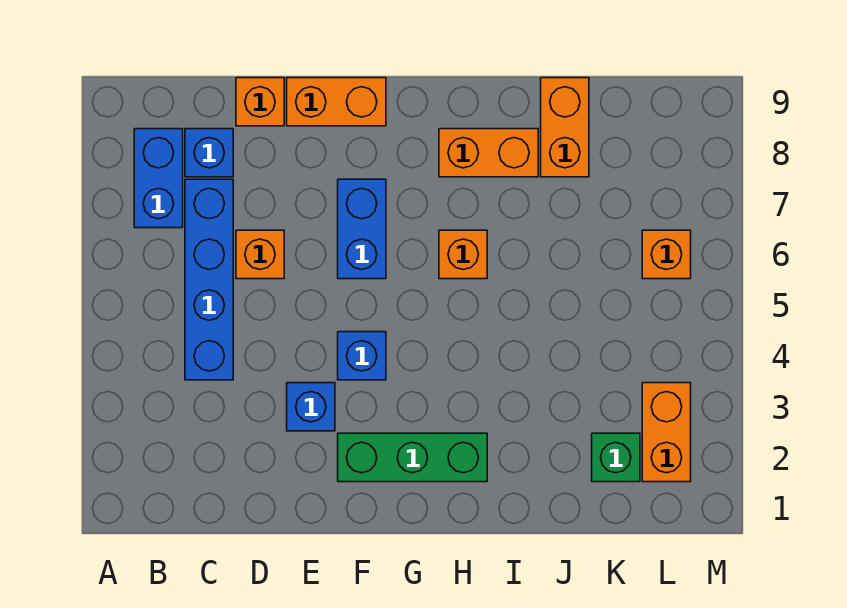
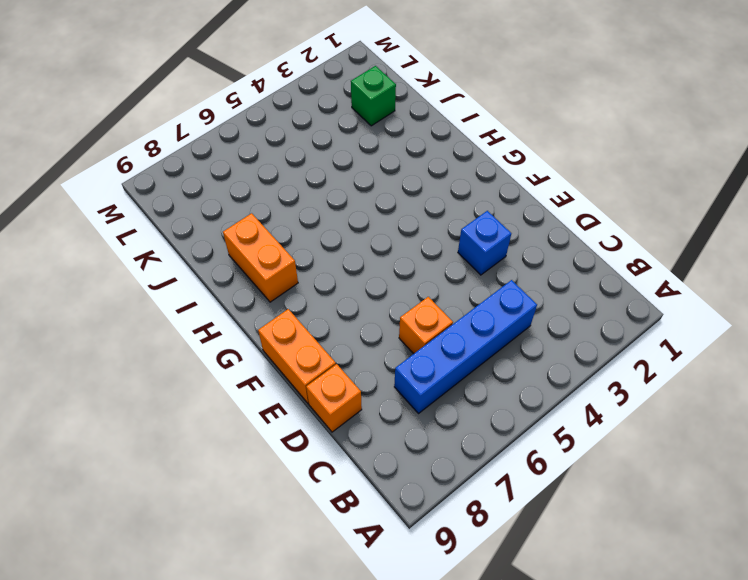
none -> blue brick B7:B8 level 1
none -> blue brick C8 level 1
none -> green brick F2:H2 level 1

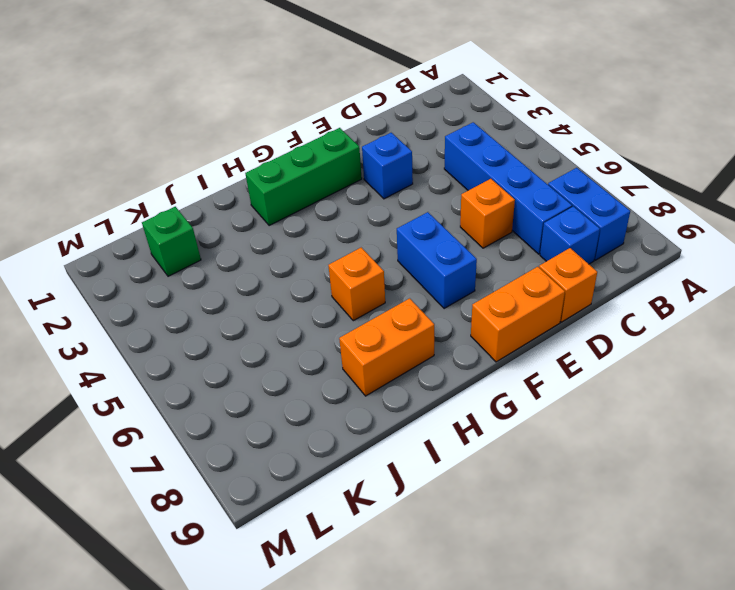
none -> blue brick F4 level 1
none -> orange brick J8:J9 level 1
none -> orange brick L2:L3 level 1

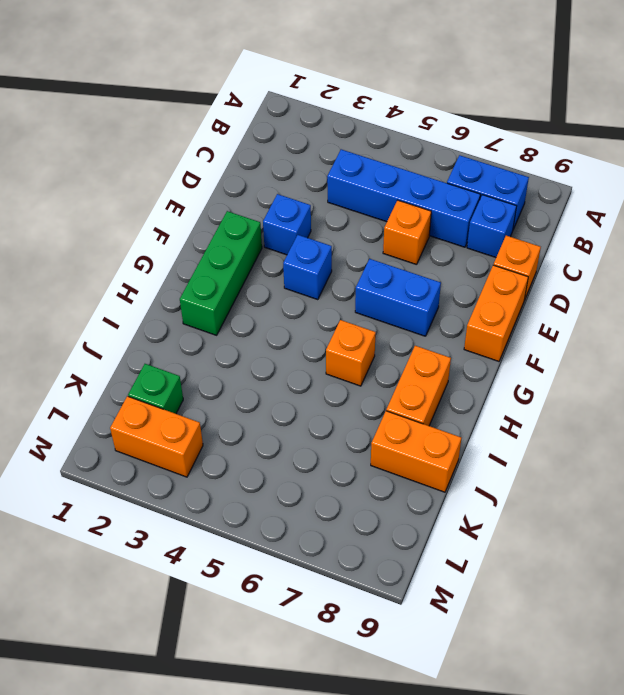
none -> orange brick L6 level 1

